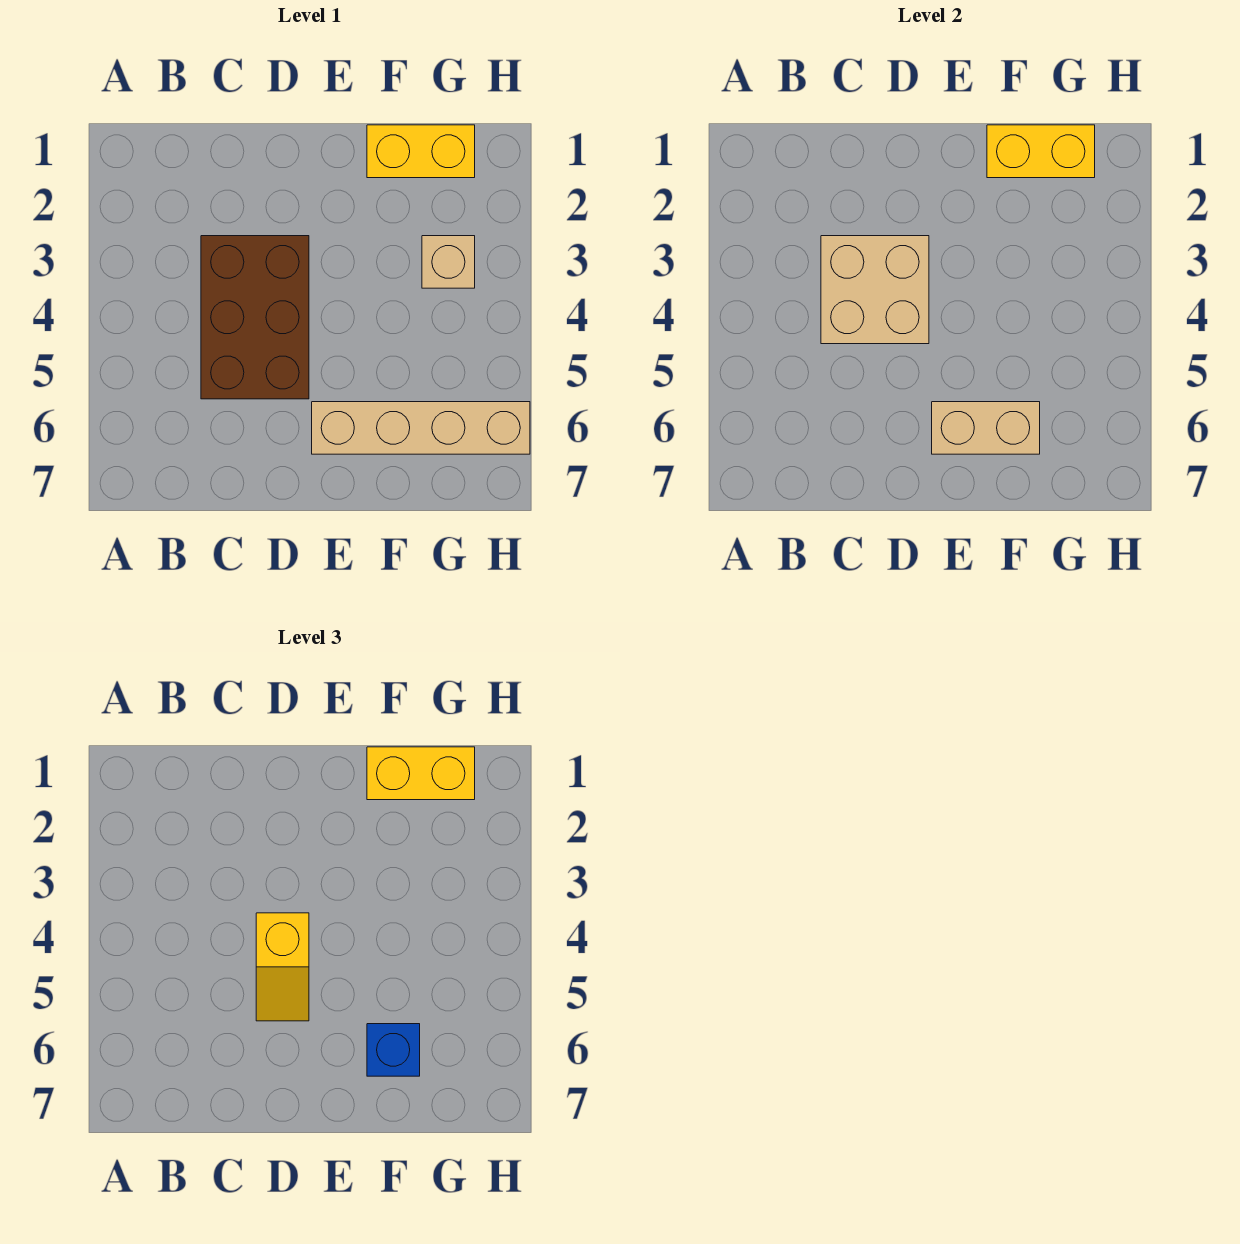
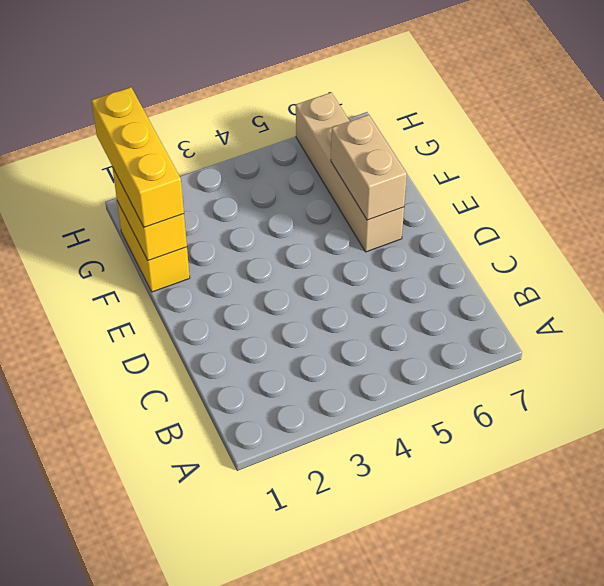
yellow brick F1:H1 level 3 -> yellow brick F1:G1 level 3
none -> brown brick C3:D5 level 1
none -> tan brick G3 level 1

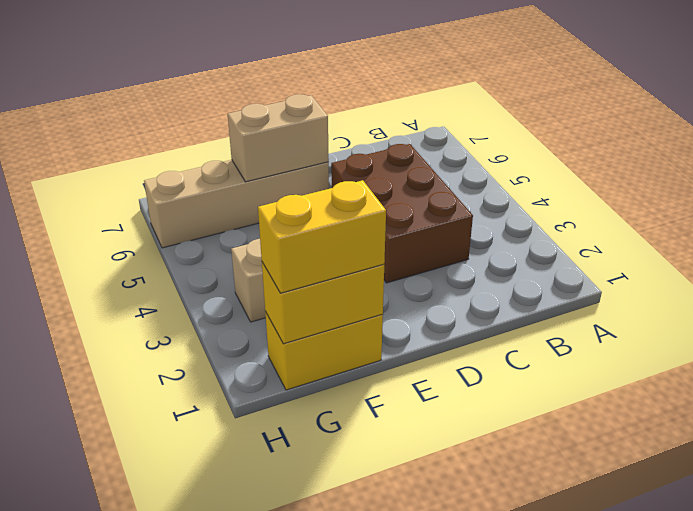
none -> tan brick C3:D4 level 2
none -> yellow slope D4:D5 level 3 top 4

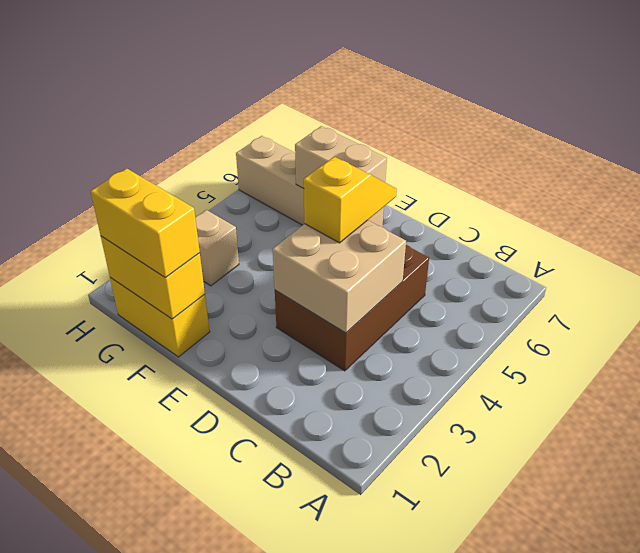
none -> blue brick F6 level 3

